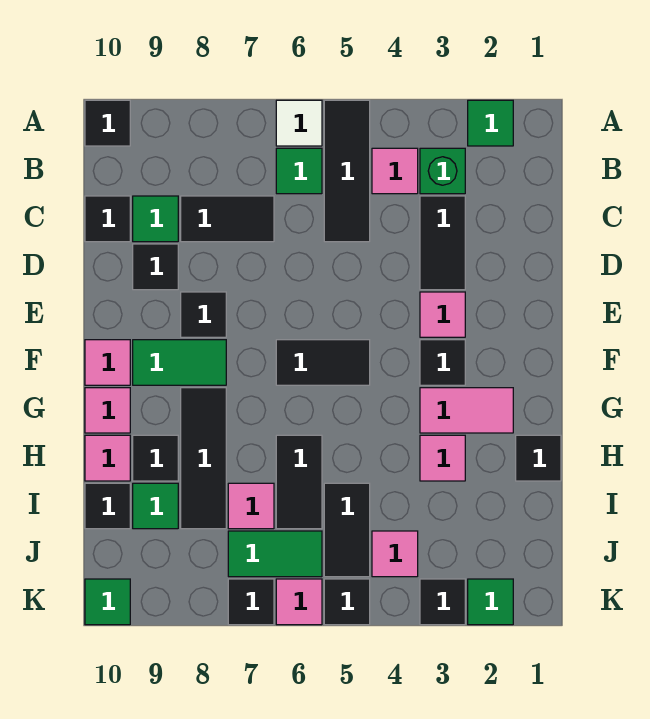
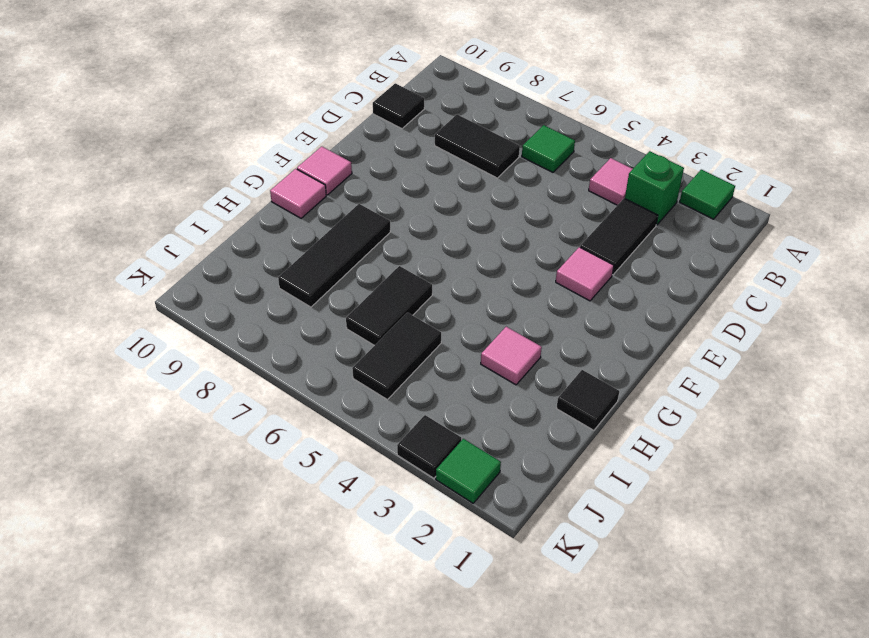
none -> black tile A5:C5 level 1
none -> white tile A6 level 1
none -> black tile A10 level 1
none -> green tile C9 level 1

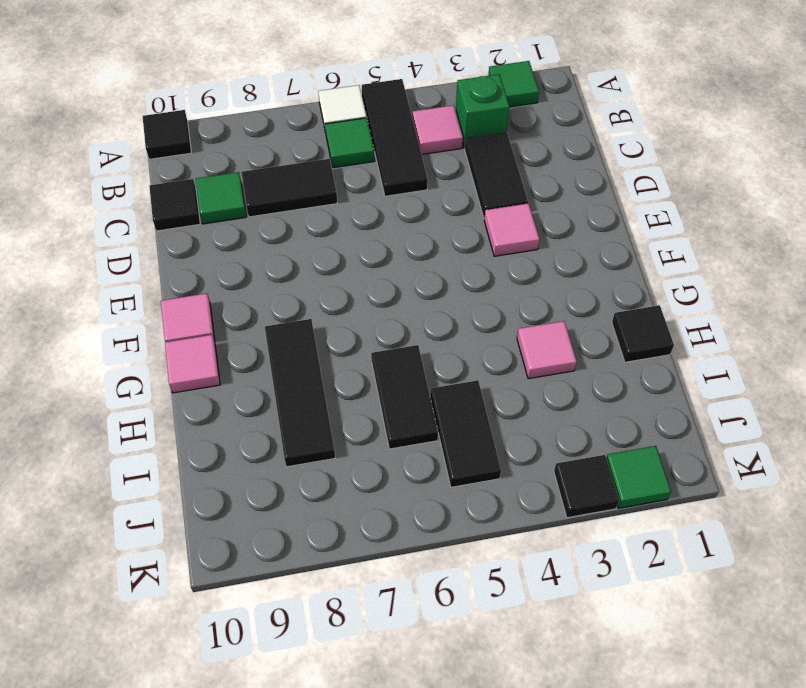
none -> black tile D9 level 1
none -> black tile E8 level 1
none -> black tile F3 level 1
none -> black tile F5:F6 level 1

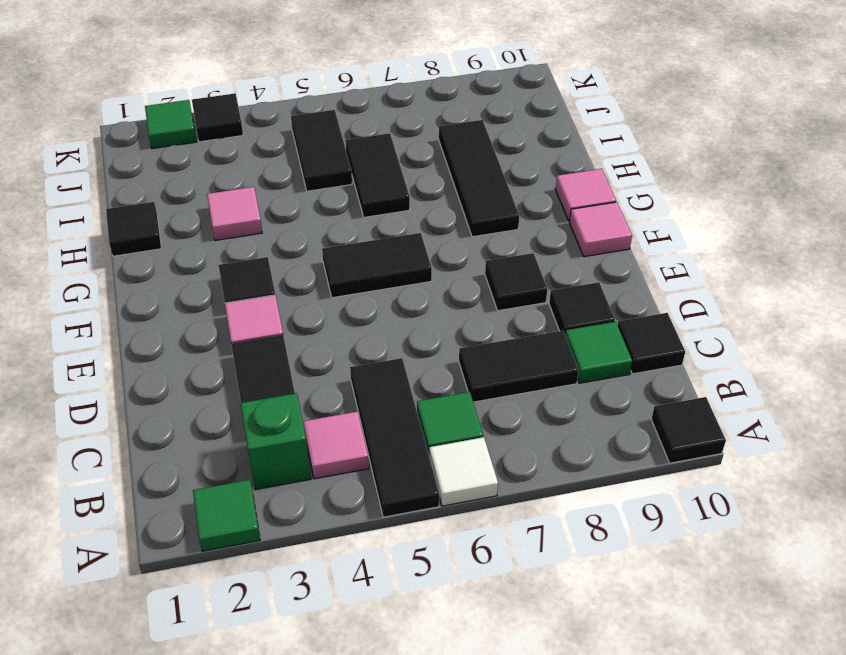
none -> green tile F8:F9 level 1
none -> pink tile G2:G3 level 1
none -> black tile H9 level 1
none -> pink tile H10 level 1

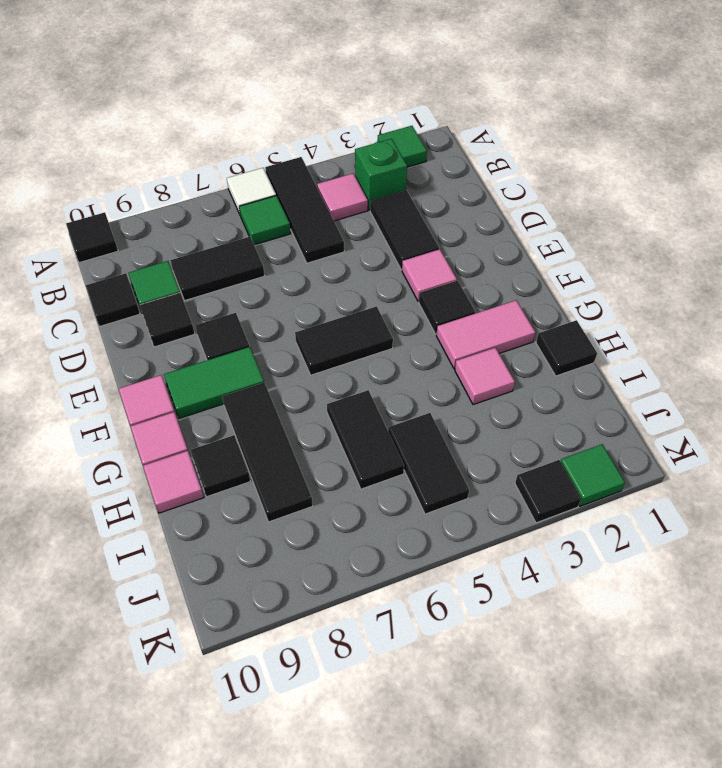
none -> pink tile I7 level 1
none -> green tile I9 level 1
none -> black tile I10 level 1
none -> pink tile J4 level 1

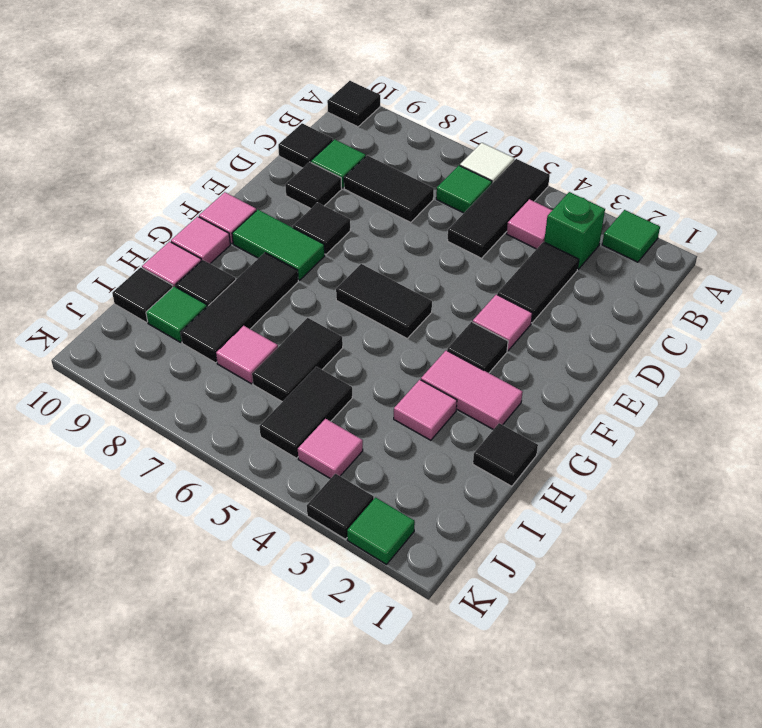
none -> green tile J6:J7 level 1
none -> black tile K5 level 1
none -> pink tile K6 level 1
none -> black tile K7 level 1

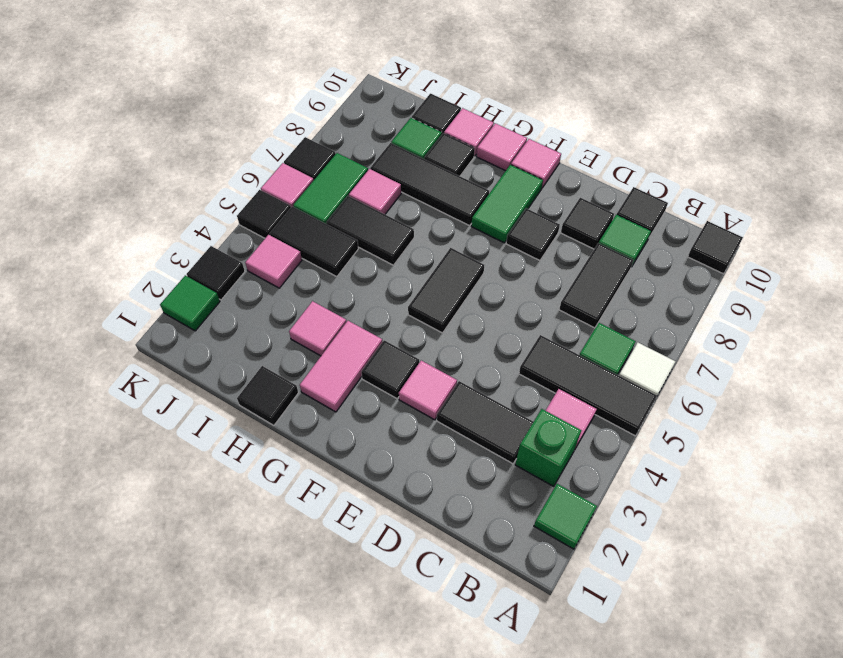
none -> green tile K10 level 1

